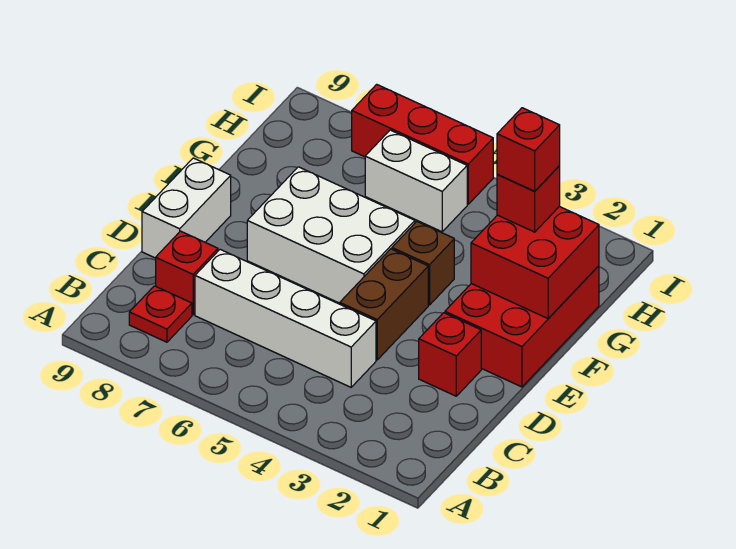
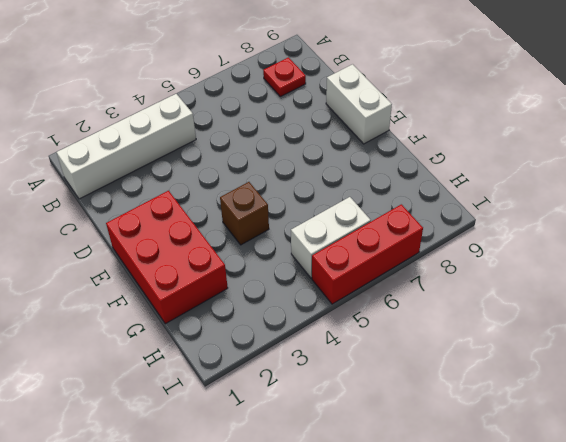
white brick B1:B4 level 1 -> white brick C4:C7 level 1
none -> red brick C8 level 1
none -> red brick D2 level 1
none -> brown brick D4:E4 level 1

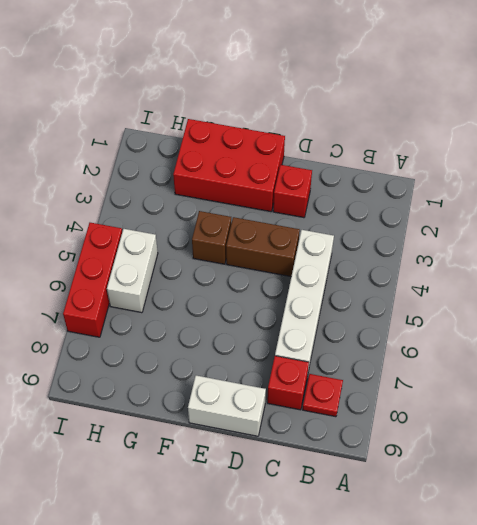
none -> white brick E5:F7 level 1
none -> red brick F1:G2 level 2
none -> red brick G2 level 3

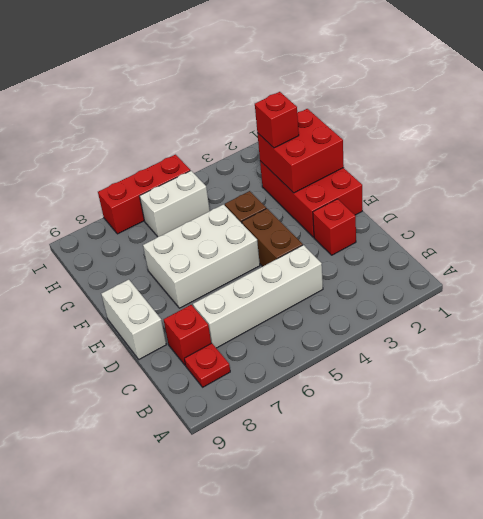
none -> red brick G2 level 4

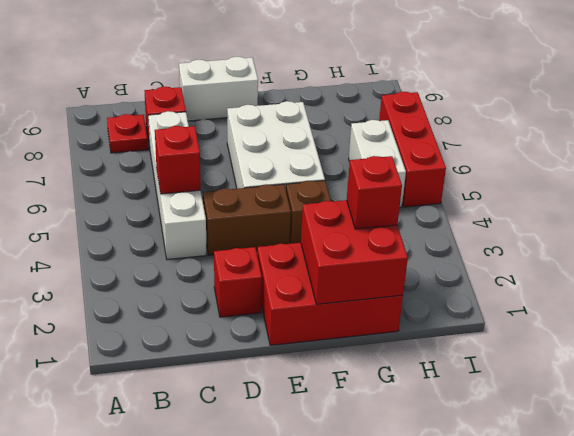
red brick C5 level 2 -> red brick G2 level 4

